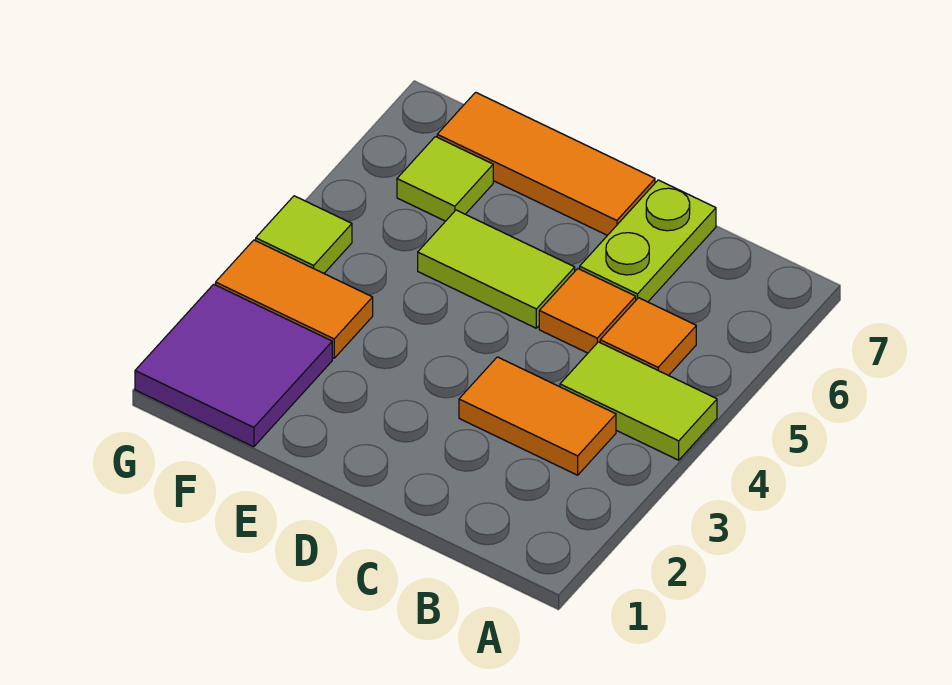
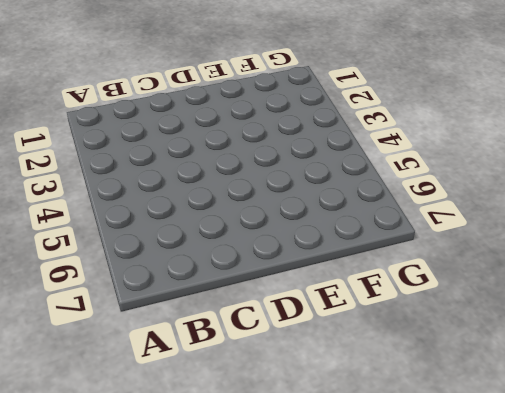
none -> lime tile A4:B4 level 1
none -> orange tile B3:C3 level 1

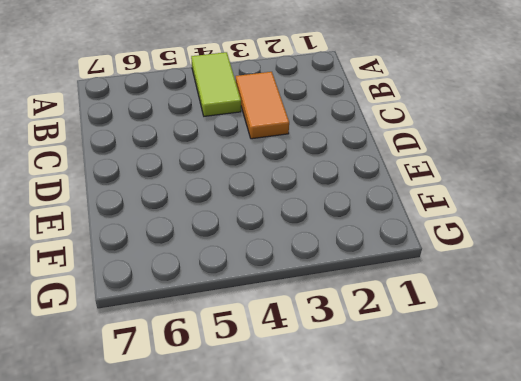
none -> orange tile B5 level 1
none -> orange tile C5 level 1

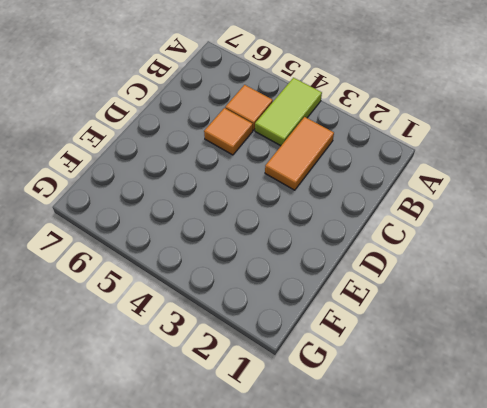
none -> lime plate C6:C7 level 1
none -> lime tile D5:E5 level 1

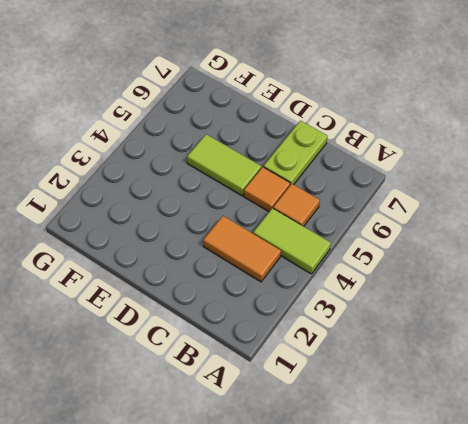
none -> orange tile D7:F7 level 1
none -> purple tile F1:G2 level 1

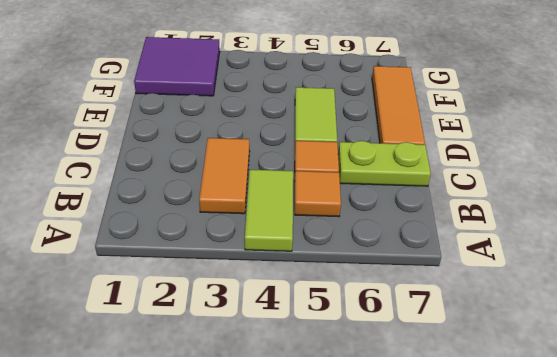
none -> orange tile F3:G3 level 1
none -> lime tile F6 level 1

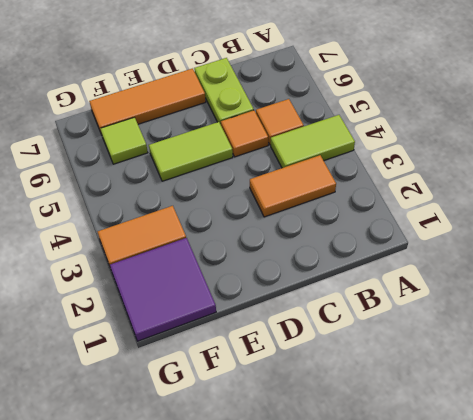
none -> lime tile G4 level 1

